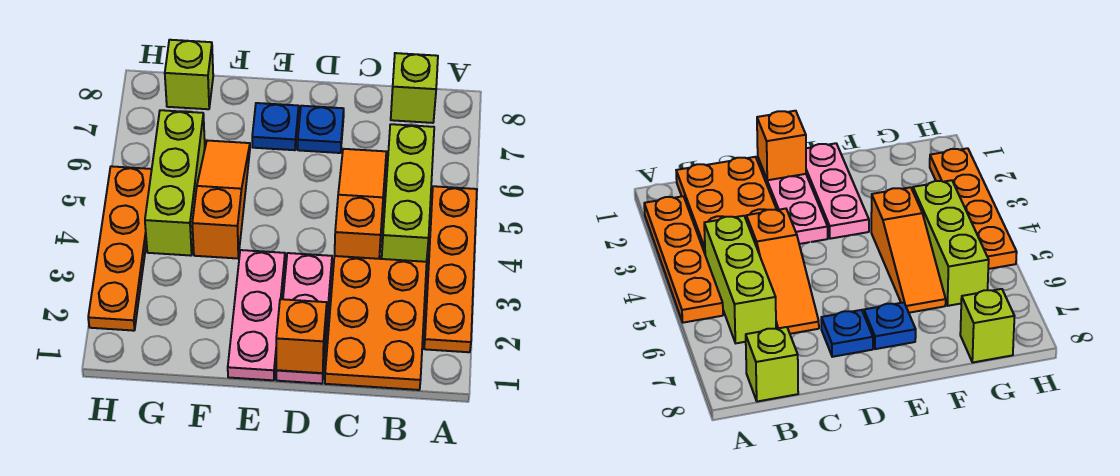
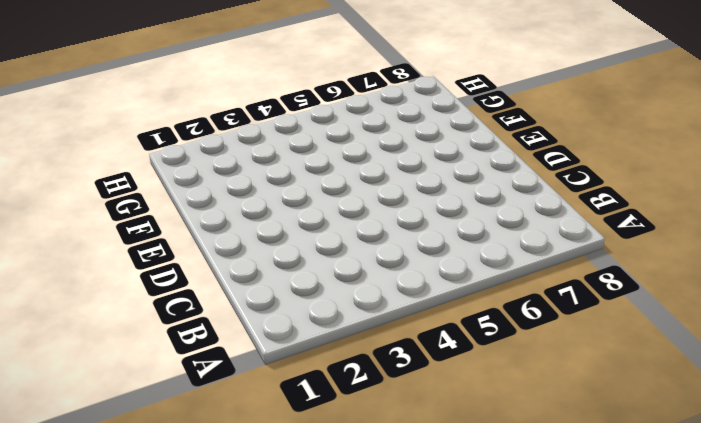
none -> orange plate A2:A5 level 1
none -> orange plate B1:C3 level 1
none -> lime brick B4:B6 level 1

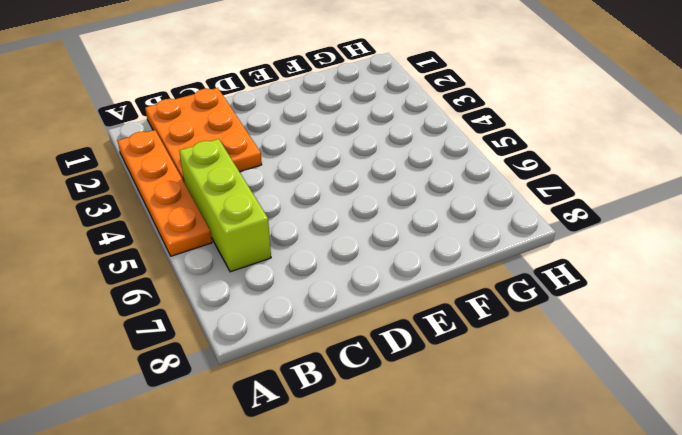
none -> lime brick B8 level 1
none -> orange slope C4:C6 level 1 top 4
none -> pink plate D1:D3 level 1

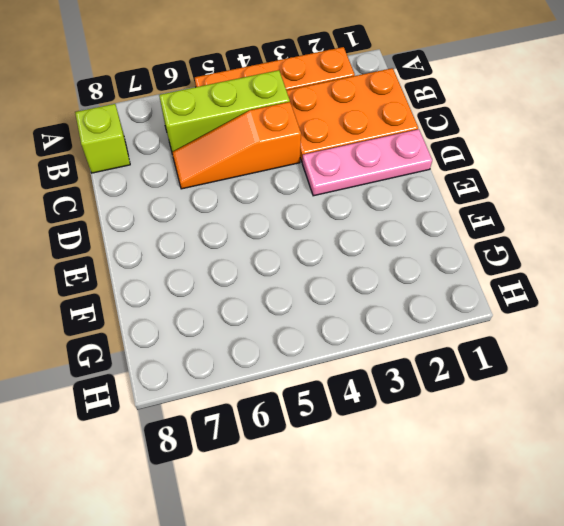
none -> blue plate D7 level 1
none -> pink plate E1:E3 level 1
none -> blue plate E7 level 1

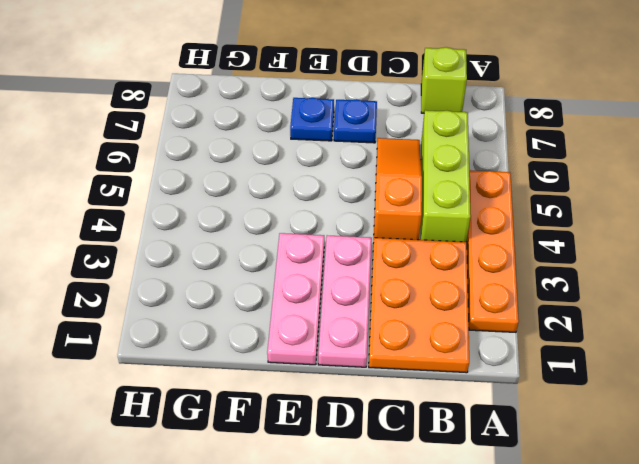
none -> orange slope F4:F6 level 1 top 4
none -> lime brick G4:G6 level 1
none -> lime brick G8 level 1

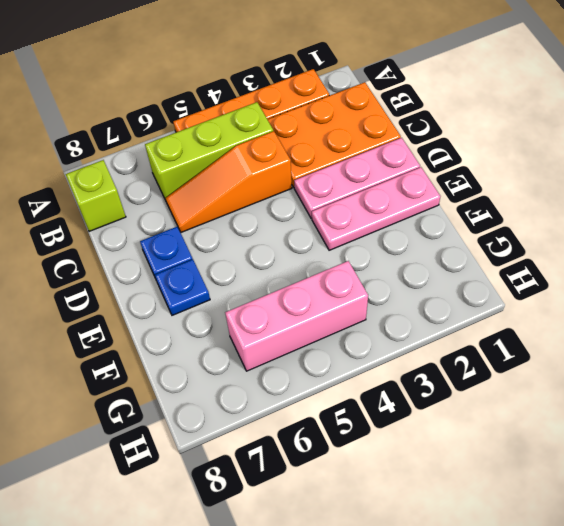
pink brick G4:G6 level 1 -> lime brick G4:G6 level 1
none -> orange slope F4:F6 level 1 top 4
none -> lime brick G8 level 1
none -> orange plate H2:H5 level 1

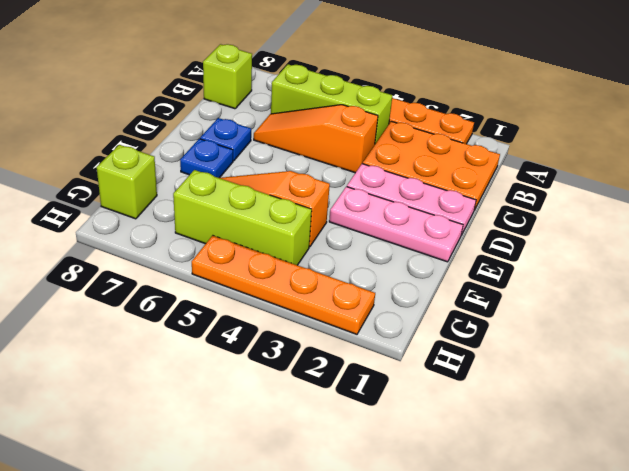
none -> orange brick D1 level 2

